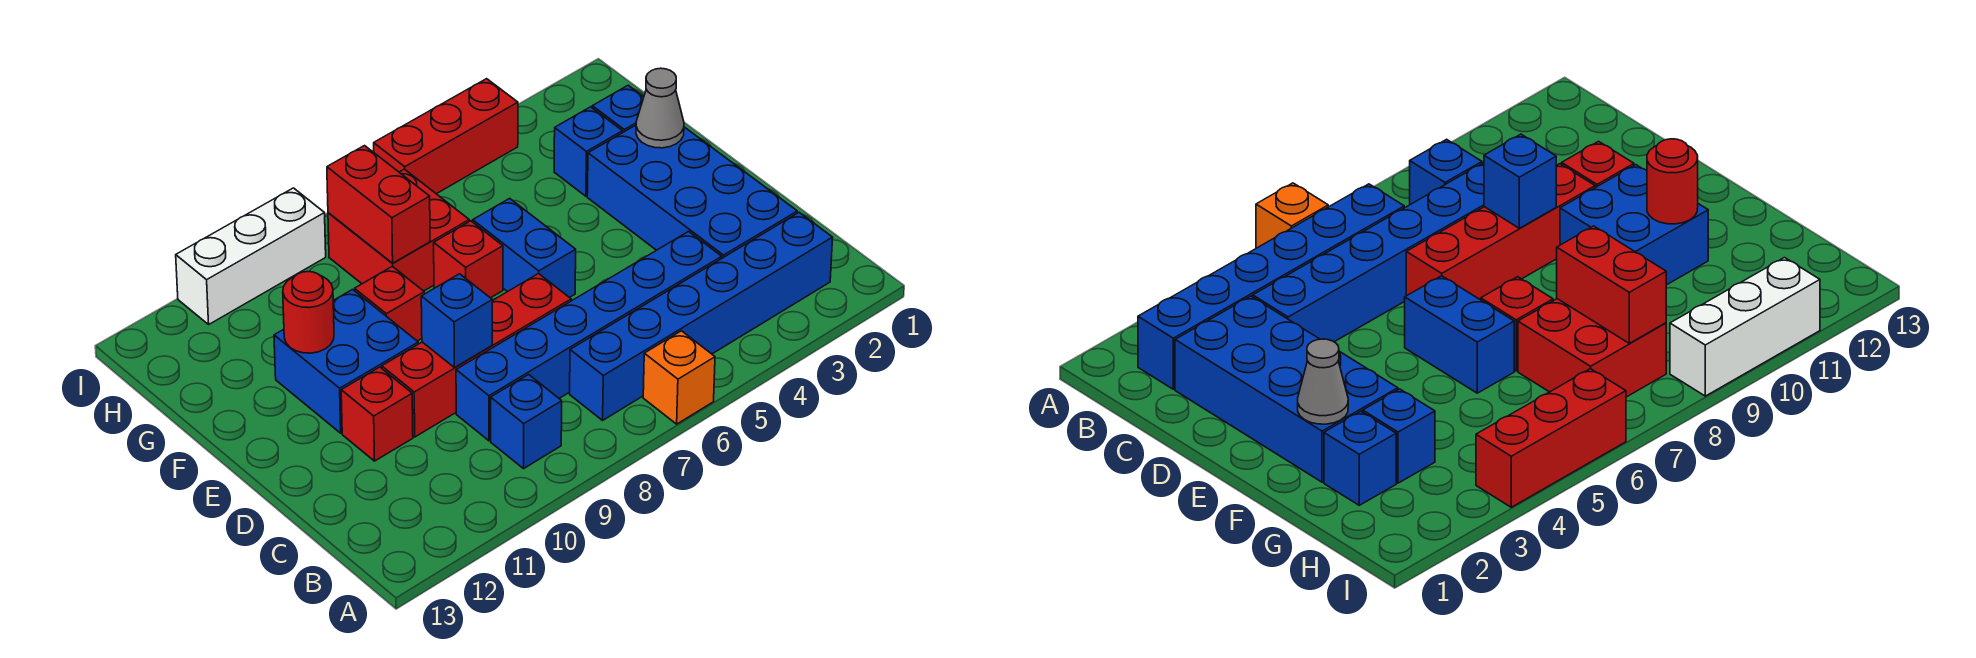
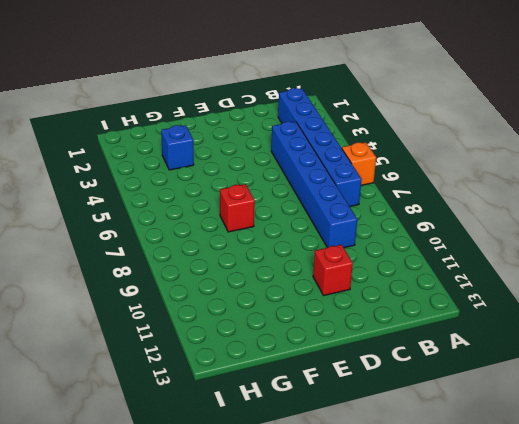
none -> blue brick B9 level 1
none -> blue brick C2:F3 level 1
none -> red brick D7:D10 level 1

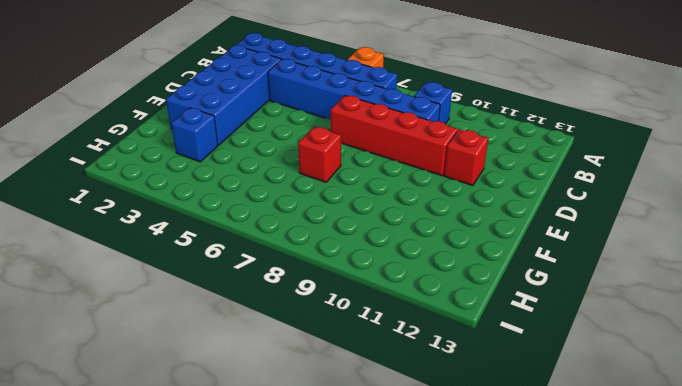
none -> blue brick E6:F6 level 1
none -> blue brick E10:F11 level 1
none -> red brick F9 level 1

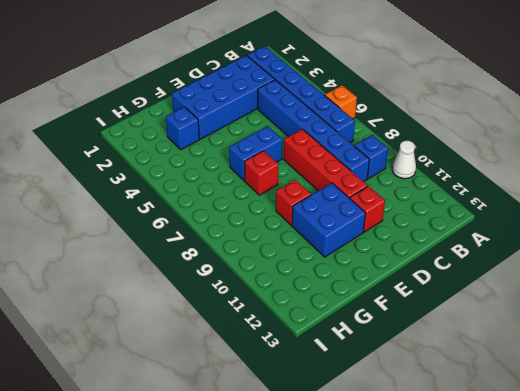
white cone A10 level 1 -> none
none -> blue brick G2 level 1
none -> red brick G7:H8 level 1
none -> red brick I4:I6 level 1

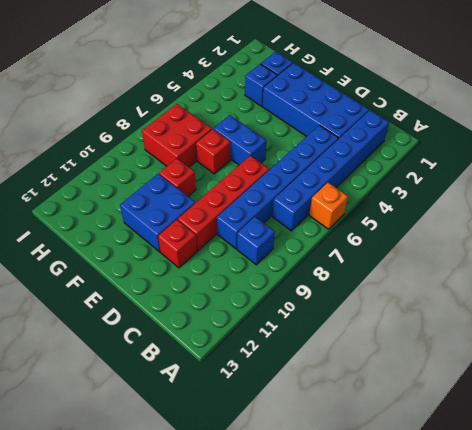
none -> red brick I4:I6 level 1
none -> white brick I9:I11 level 1
none -> blue brick D9 level 2

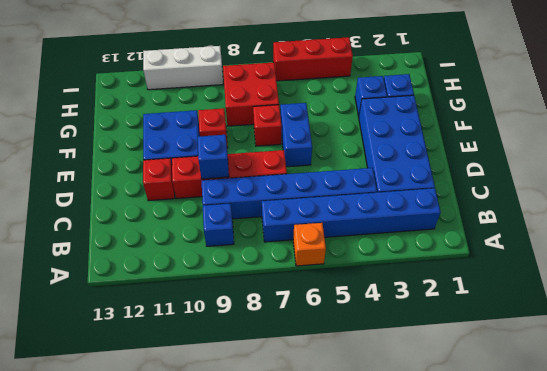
none -> grey cone F2 level 2
none -> red round brick F11 level 2
none -> red brick G8:H8 level 2

